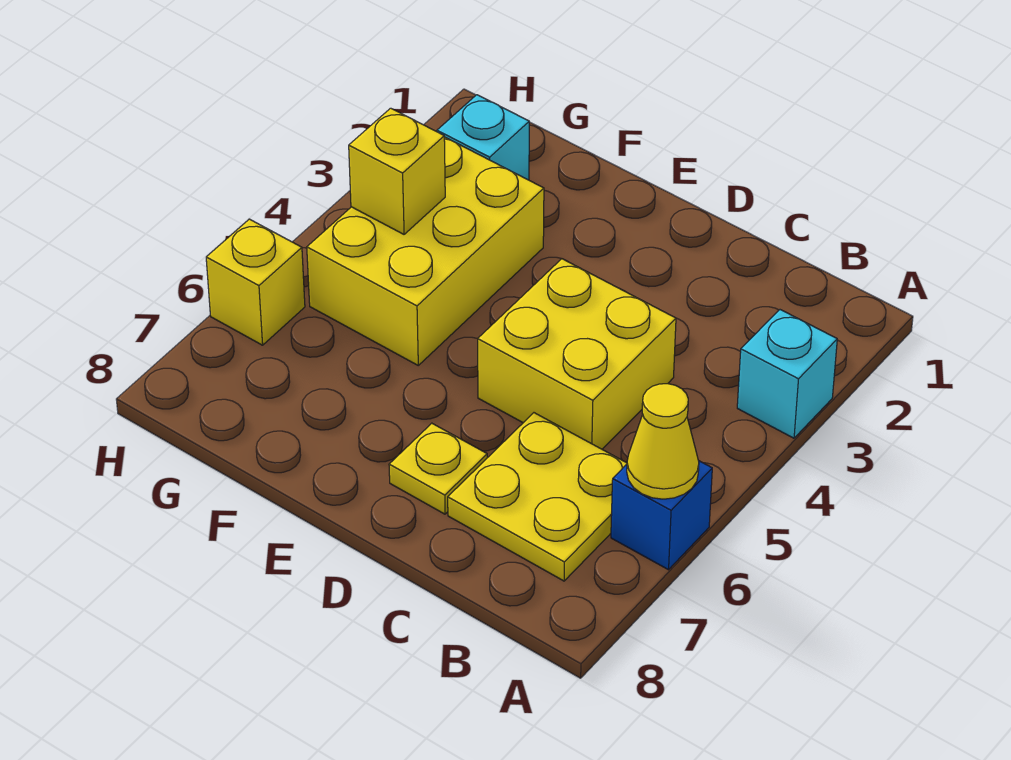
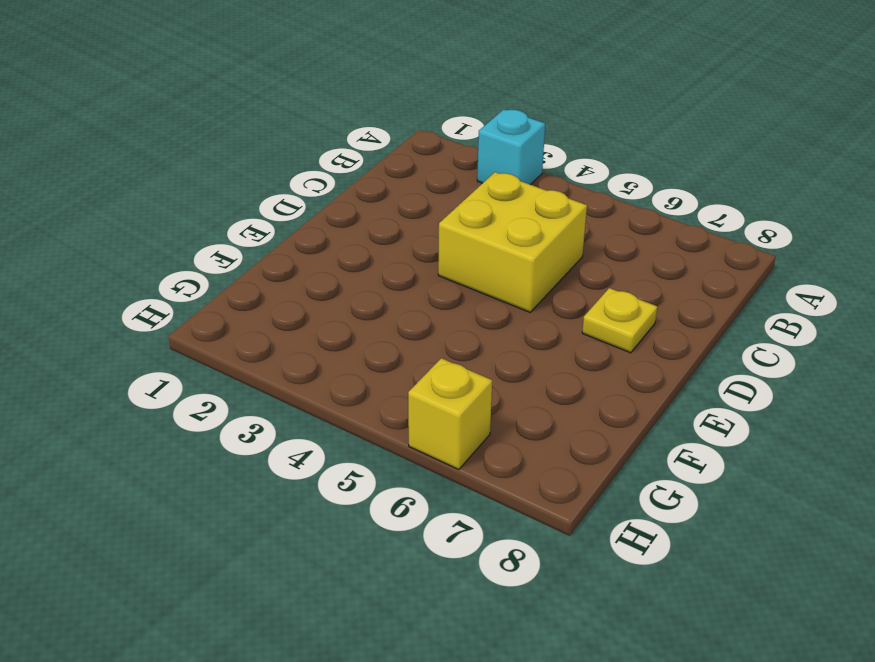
none -> blue brick A6 level 1
none -> yellow plate B6:C7 level 1

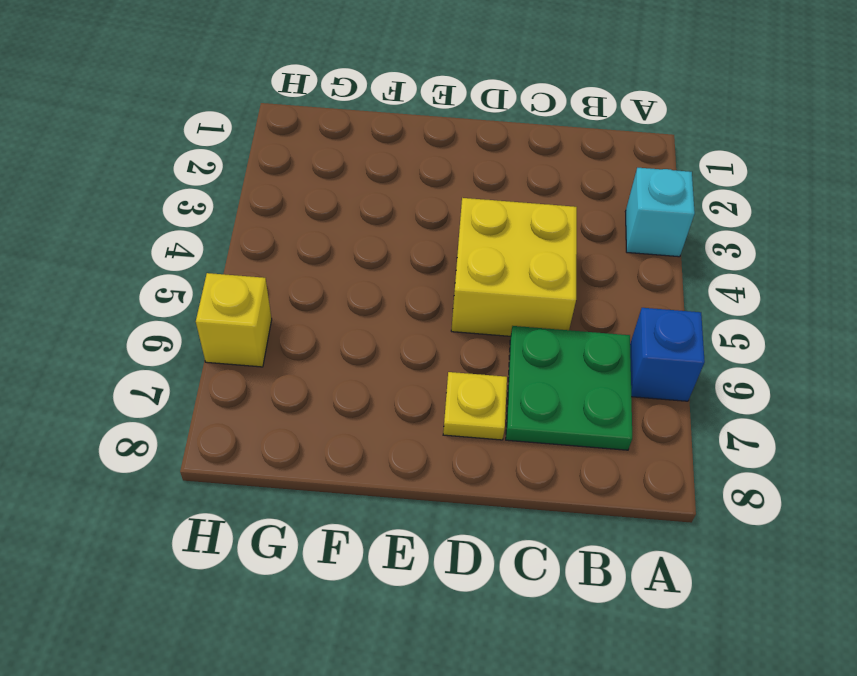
green plate B6:C7 level 1 -> yellow plate B6:C7 level 1
none -> yellow brick F3:G5 level 1
none -> cyan brick G2 level 1

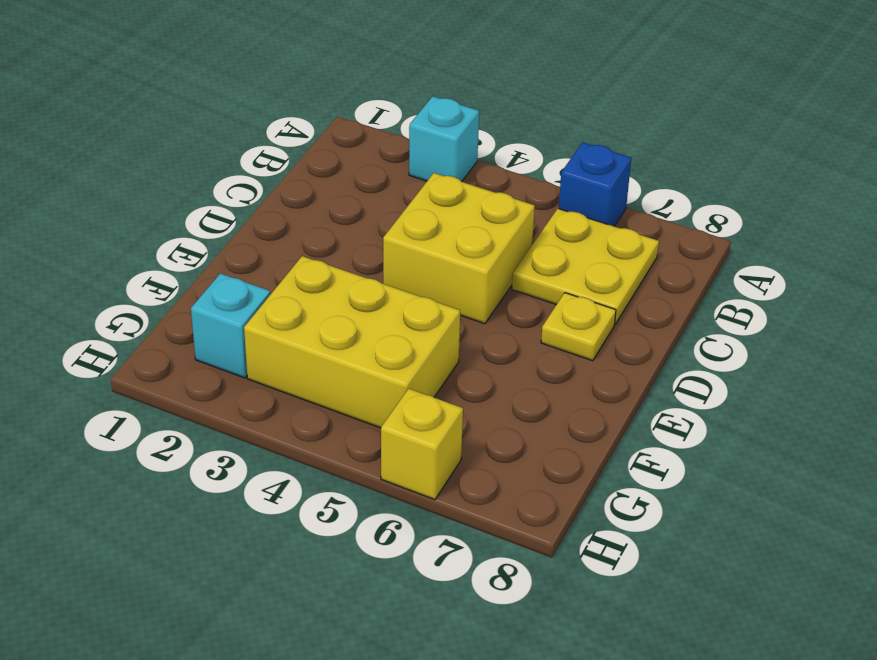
none -> yellow cone A6 level 2
none -> yellow brick G4 level 2

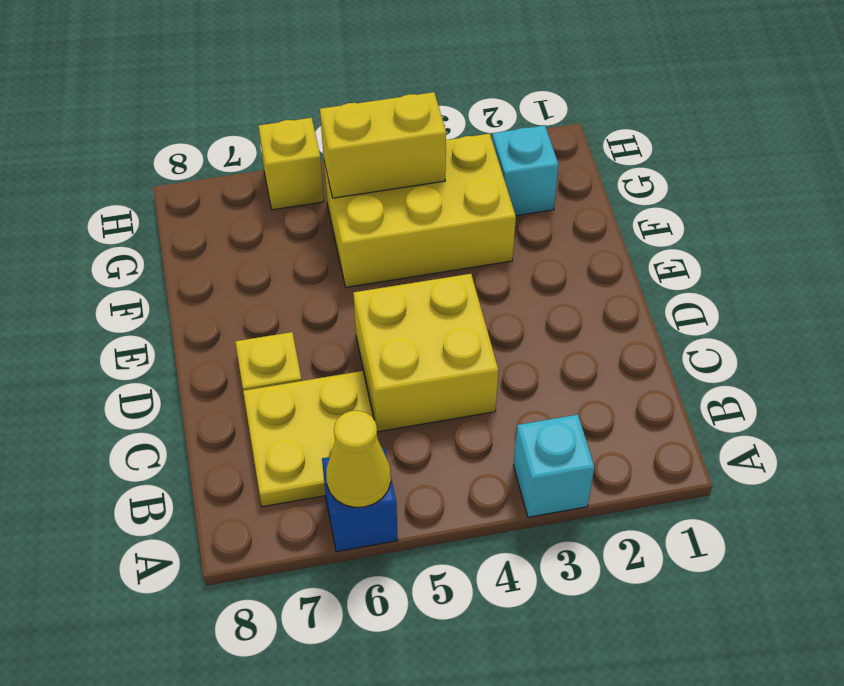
yellow brick G4:G5 level 2 -> yellow brick G4 level 2

